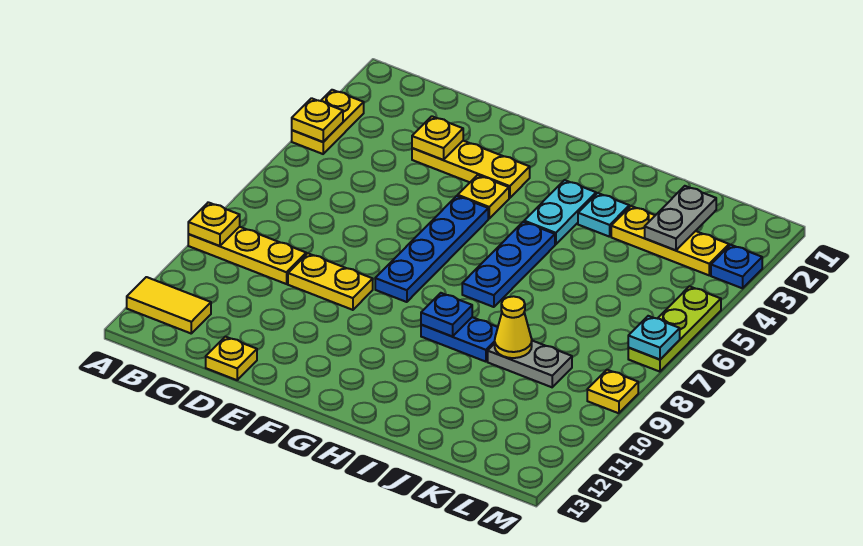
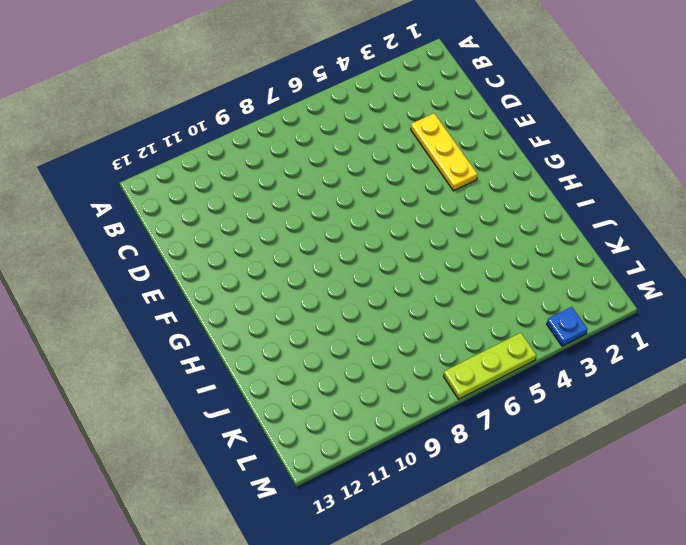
none -> yellow plate A3:A4 level 1
none -> yellow plate A9:C9 level 1
none -> yellow tile A12:B12 level 1

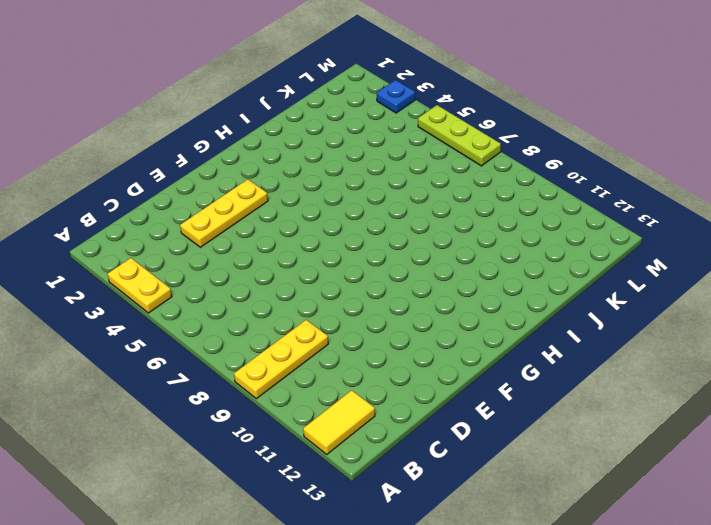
none -> yellow plate D9:E9 level 1
none -> yellow plate D13 level 1
none -> yellow plate F4 level 1

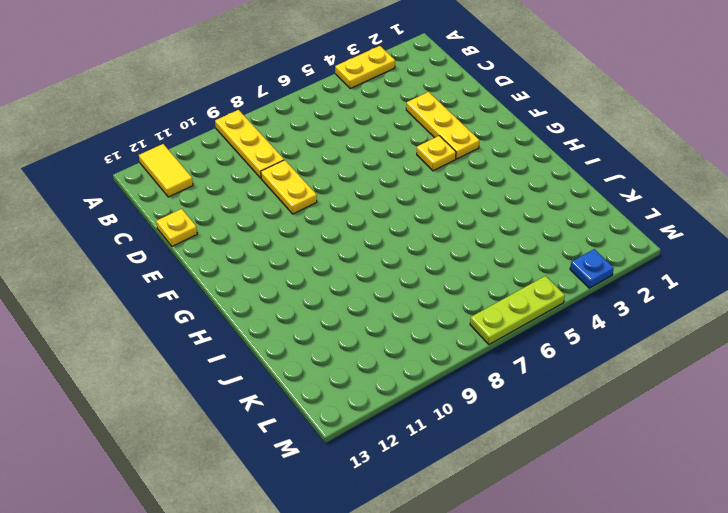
none -> blue plate F5:F8 level 1
none -> cyan plate H3:H4 level 1
none -> blue plate H5:H7 level 1

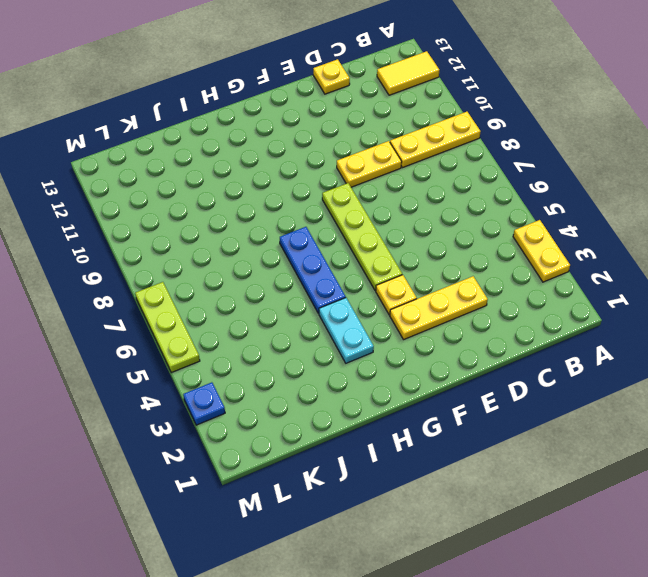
lime plate F5:F8 level 1 -> blue plate F5:F8 level 1
none -> blue plate H9:I9 level 1
none -> cyan plate I3 level 1
none -> yellow plate J3:L3 level 1

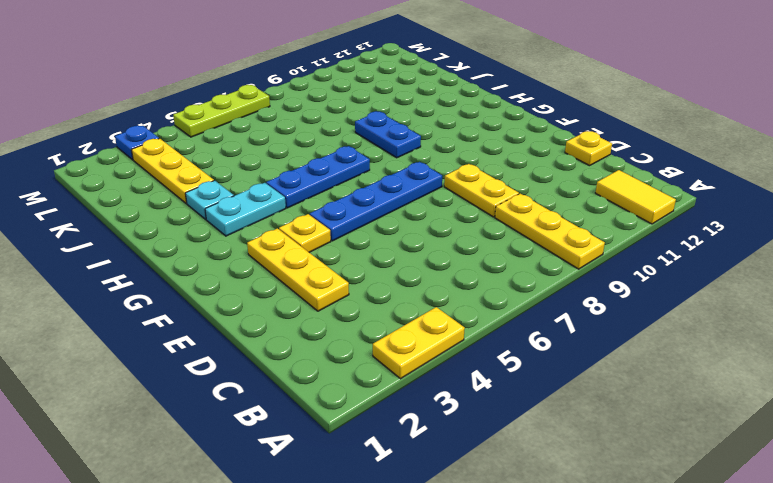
none -> grey plate J9:K9 level 1
none -> yellow plate M9 level 1
none -> yellow plate A4 level 2

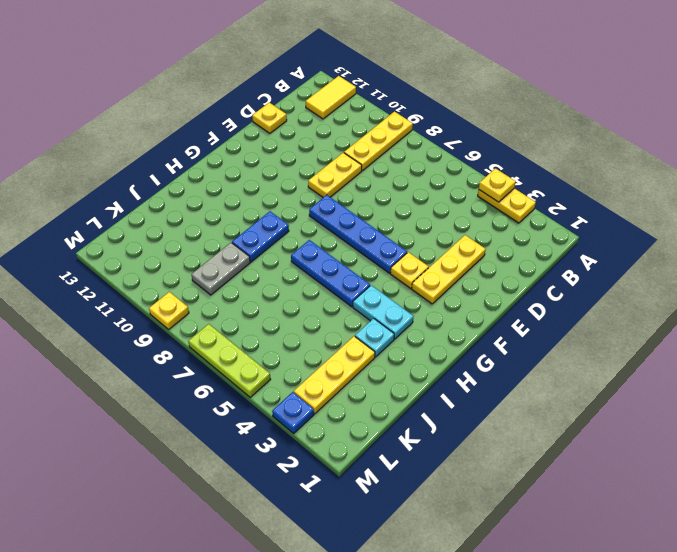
none -> yellow plate A9 level 2
none -> yellow plate D3 level 2
none -> blue plate H9 level 2

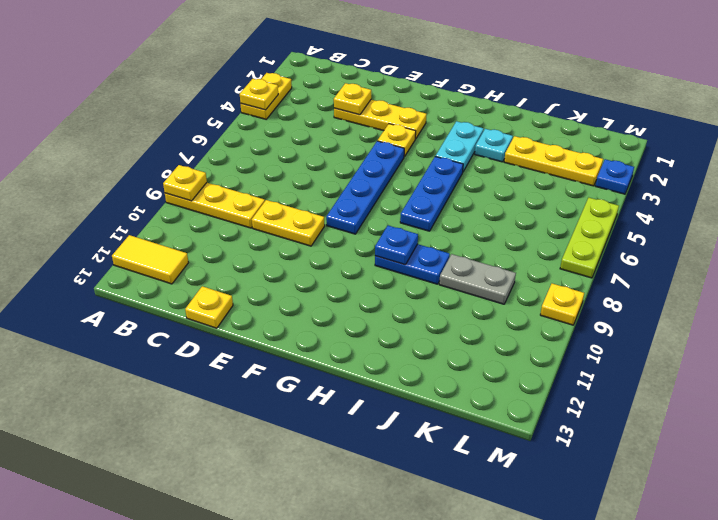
none -> yellow cone J9 level 2
none -> grey plate K2:K3 level 2
none -> cyan plate M7 level 2

